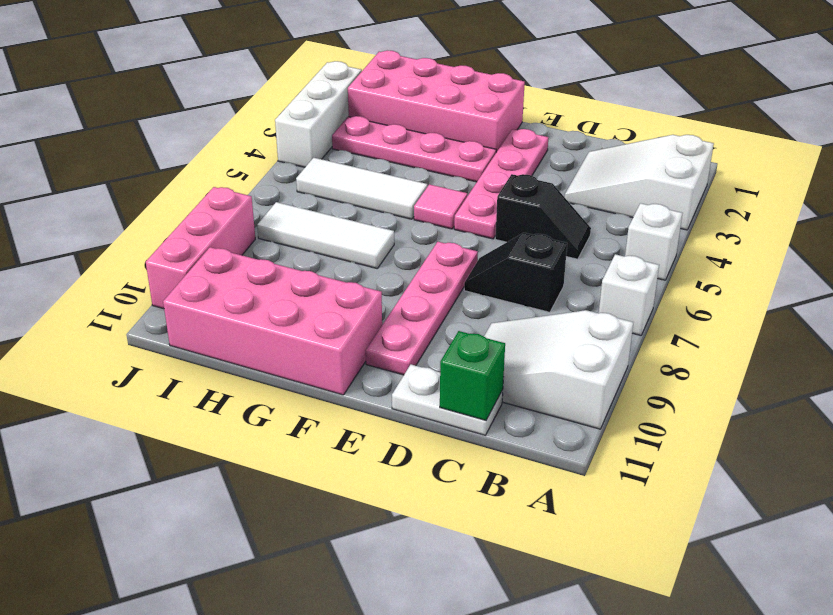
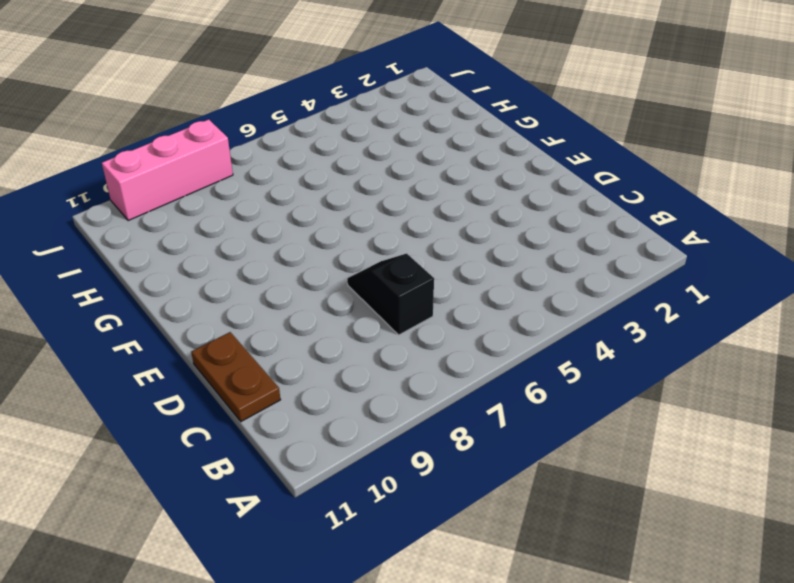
brown plate C11:D11 level 1 -> white plate C11:D11 level 1
none -> white slope A2:C3 level 1 top A
none -> white brick A5 level 1
none -> white brick A7 level 1

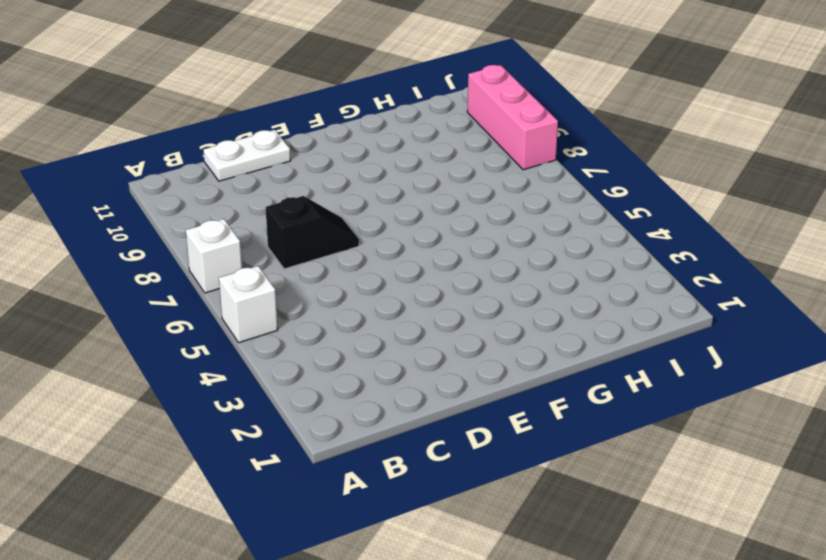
none -> white slope A2:C3 level 1 top A
none -> white slope A9:C10 level 1 top A
none -> black slope C5:D5 level 1 top D

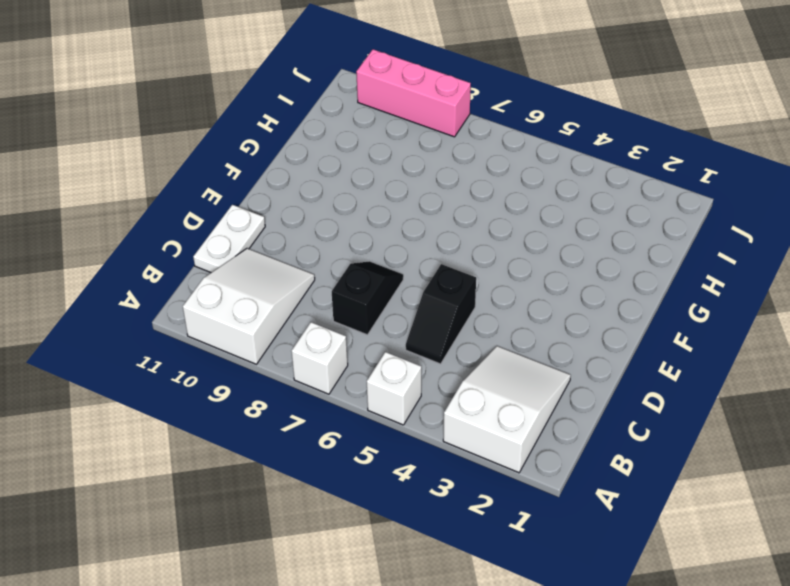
none -> pink plate E2:E5 level 1
none -> pink plate E7:E10 level 1
none -> pink brick F1:I2 level 1

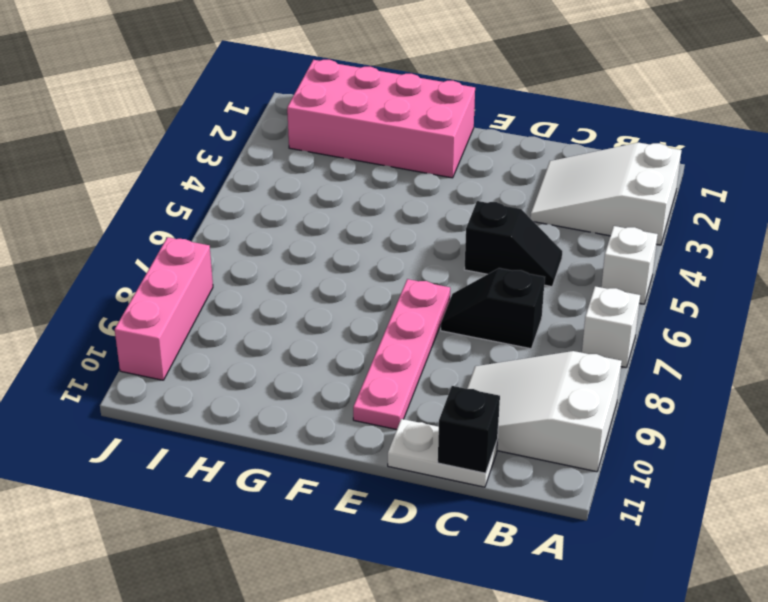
black brick C11 level 2 -> green brick C11 level 2
none -> pink plate E2:E5 level 1
none -> pink plate F3:I3 level 1
none -> pink tile F5 level 1

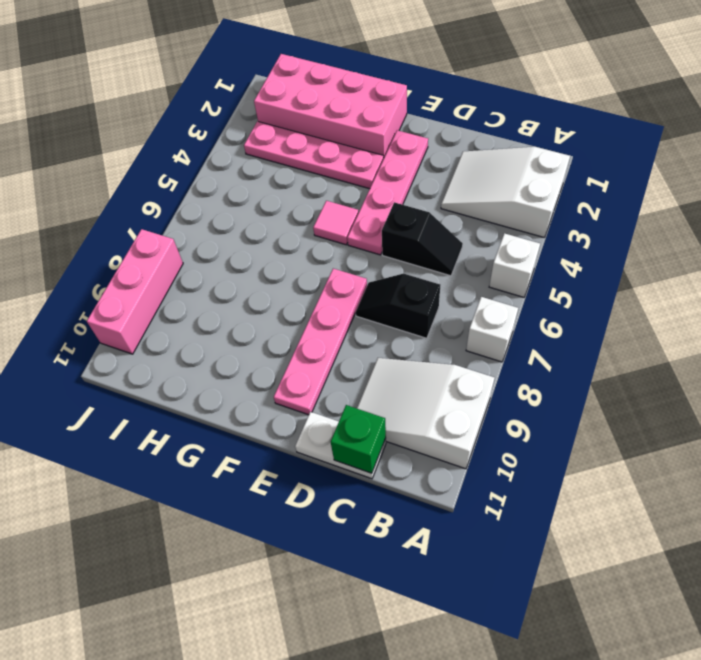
none -> pink brick F10:I11 level 1
none -> white tile G5:I5 level 1
none -> white tile G7:I7 level 1

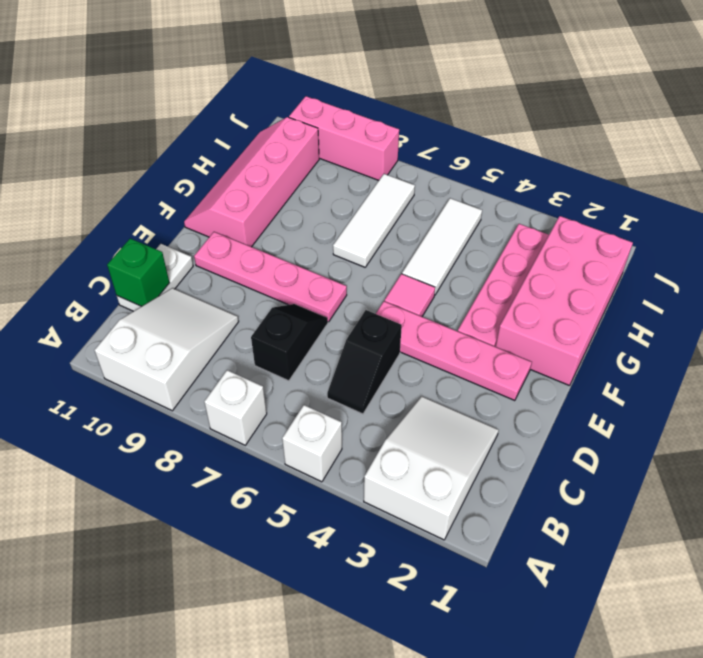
pink slope F10:I11 level 1 top 10 -> pink brick F10:I11 level 1
none -> white brick J2:J4 level 1

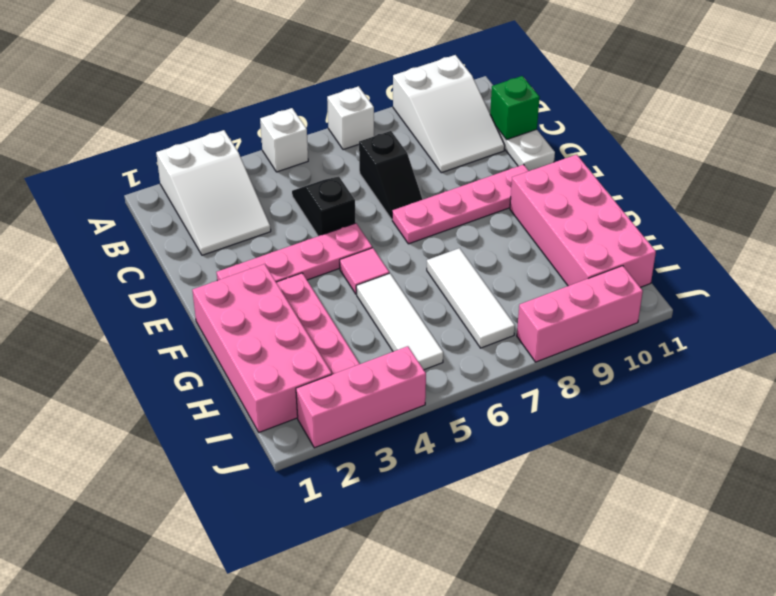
pink brick J2:J4 level 1 -> white brick J2:J4 level 1

